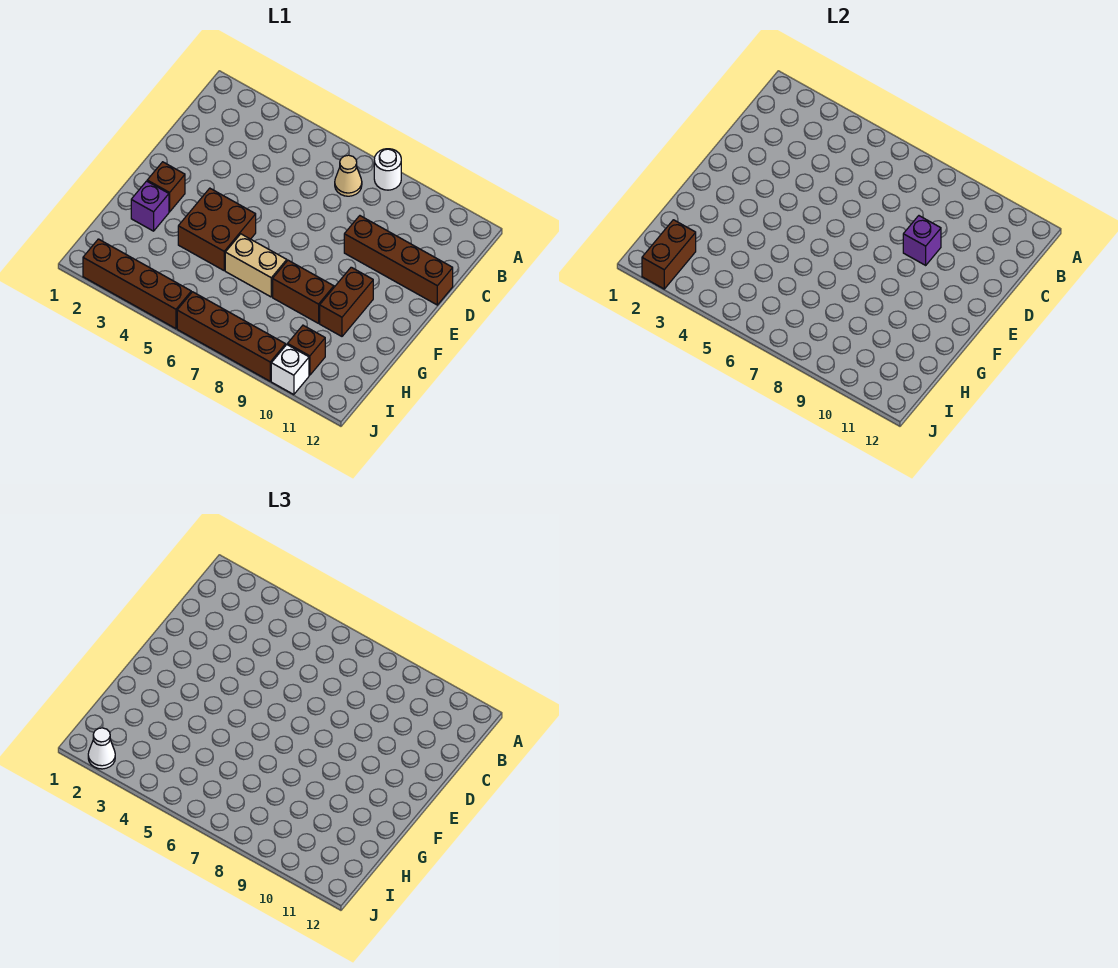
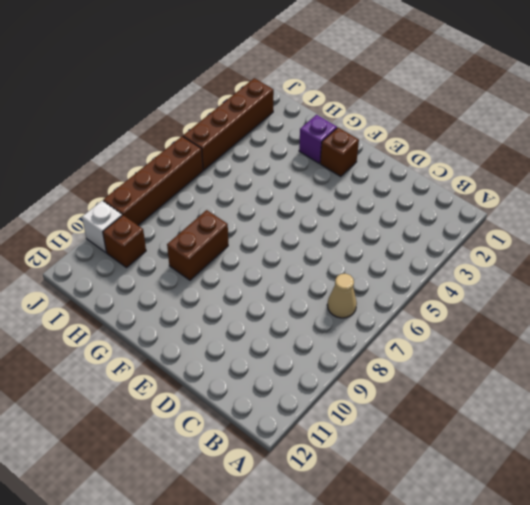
none -> white round brick A8 level 1
none -> brown brick D9:D12 level 1
none -> brown brick F4:G5 level 1

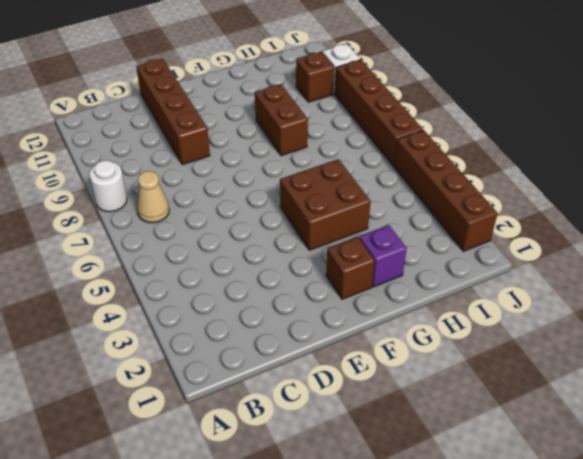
none -> brown brick F10:G10 level 1
none -> tan brick G6:G7 level 1
none -> purple brick D9 level 2

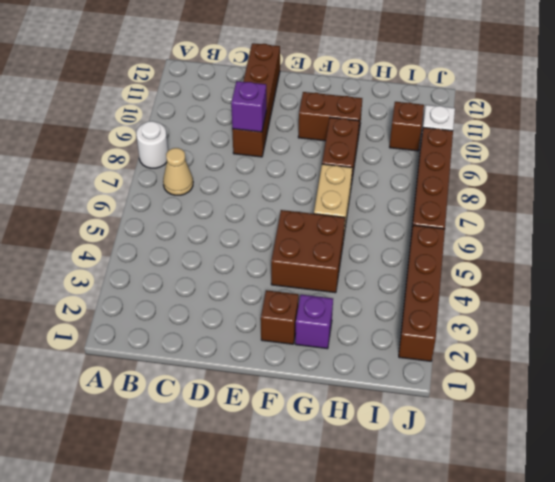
none -> brown brick I2:J2 level 2
none -> white cone J2 level 3

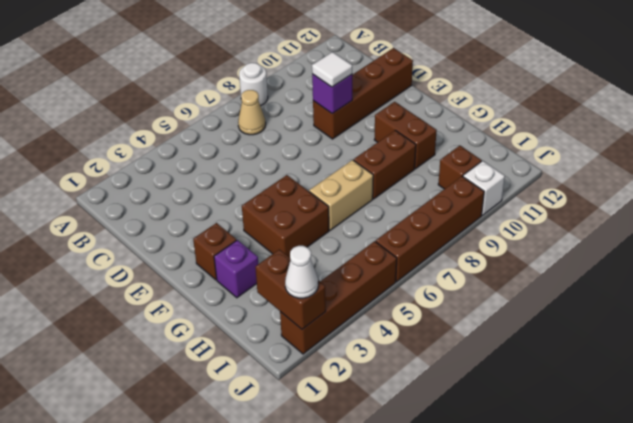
white tile D9 level 3 -> none

